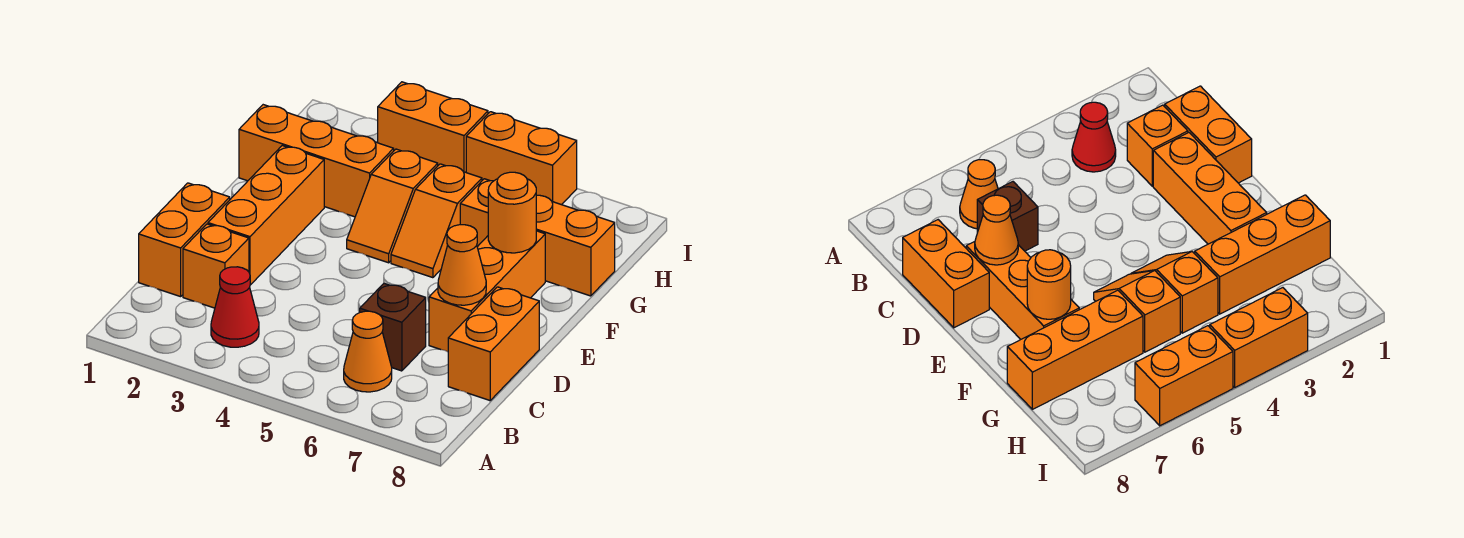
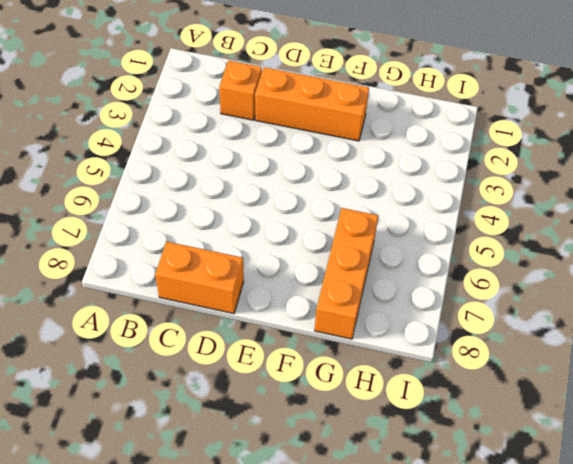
none -> red cone B3 level 1
none -> orange cone B6 level 1
none -> orange brick C1:D1 level 1

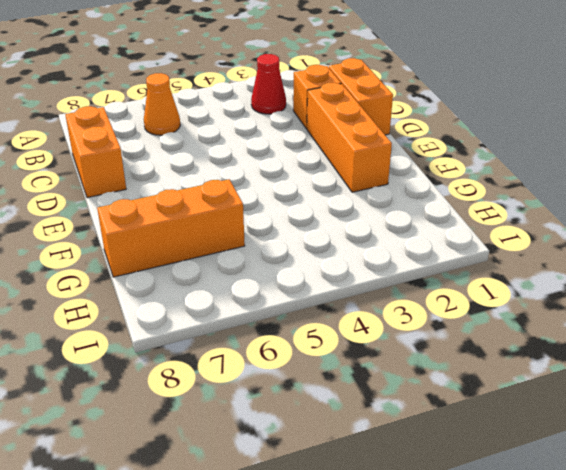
none -> brown brick C6 level 1
none -> orange brick D7:F7 level 1
none -> orange slope F4:G4 level 1 top G

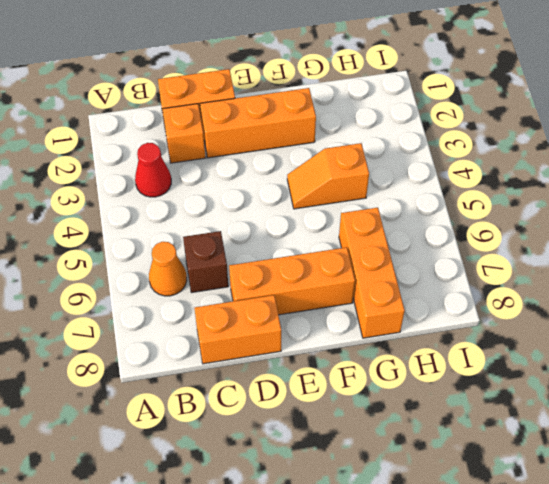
none -> orange slope F5:G5 level 1 top G
none -> orange brick G1:G3 level 1
none -> orange brick I3:I4 level 1

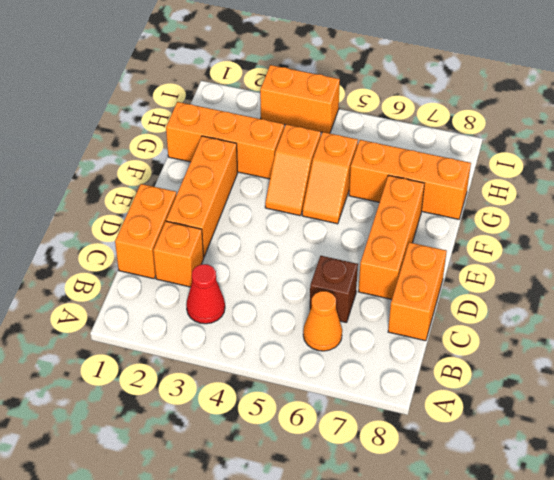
none -> orange brick I5:I6 level 1
none -> orange cone D7 level 2
none -> orange round brick F7 level 2

